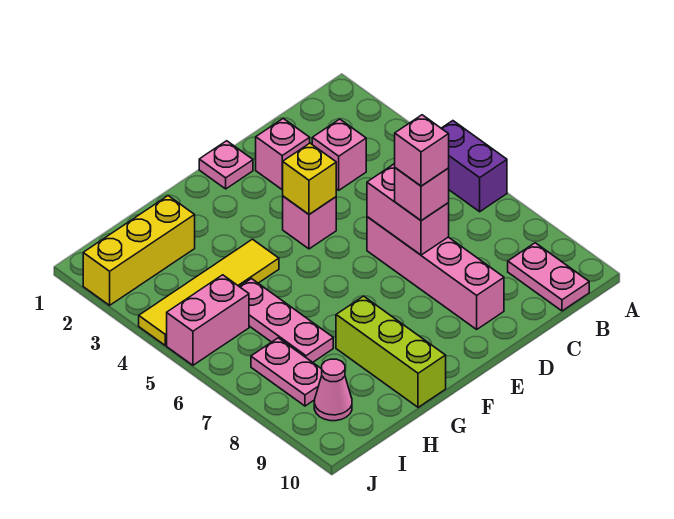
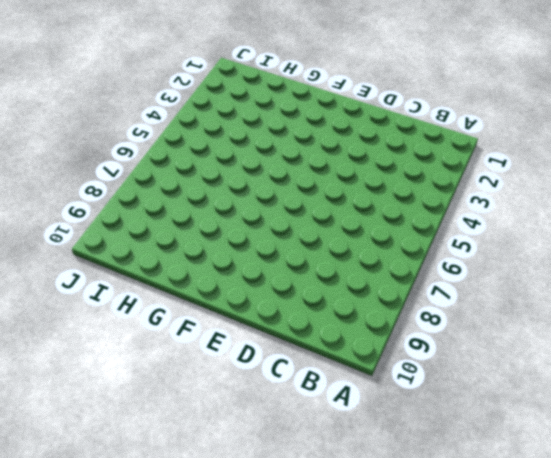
none -> purple brick A5:A6 level 1
none -> pink plate B9:B10 level 1
none -> pink brick C3 level 1

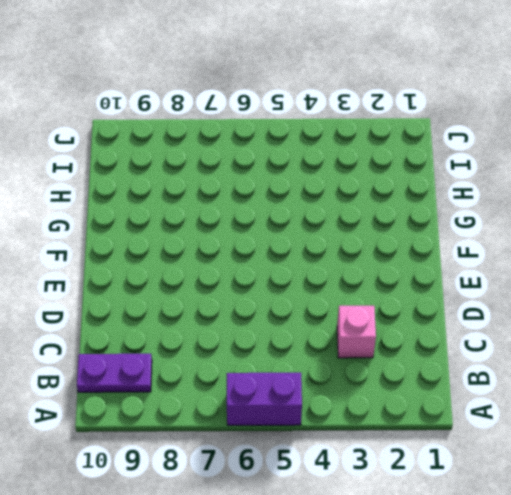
purple plate B9:B10 level 1 -> pink plate B9:B10 level 1
none -> pink brick D2 level 1
none -> pink brick D6:D9 level 1
none -> pink plate E1 level 1

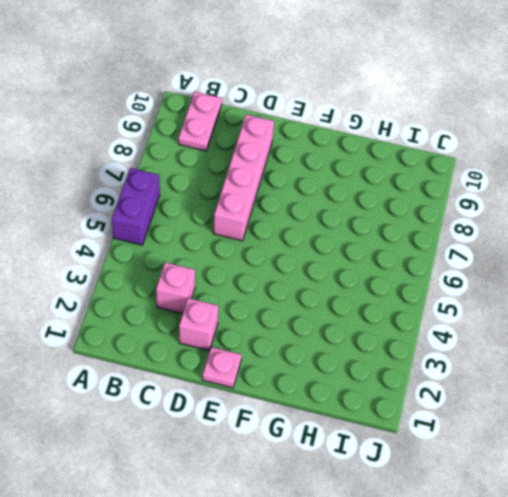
none -> pink brick E4 level 1
none -> yellow tile G4:J4 level 1
none -> lime brick G8:G10 level 1

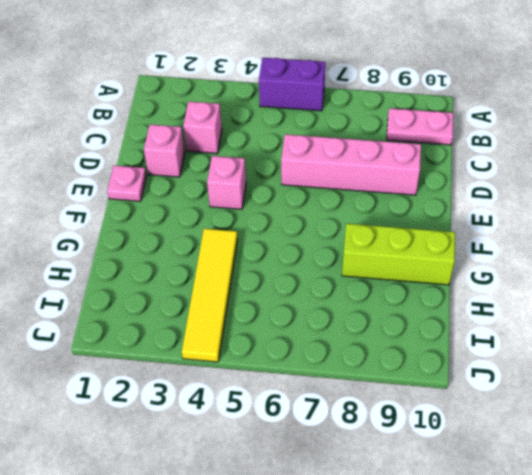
none -> yellow brick H2:J2 level 1
none -> pink plate H5:H7 level 1
none -> pink brick I5:J5 level 1

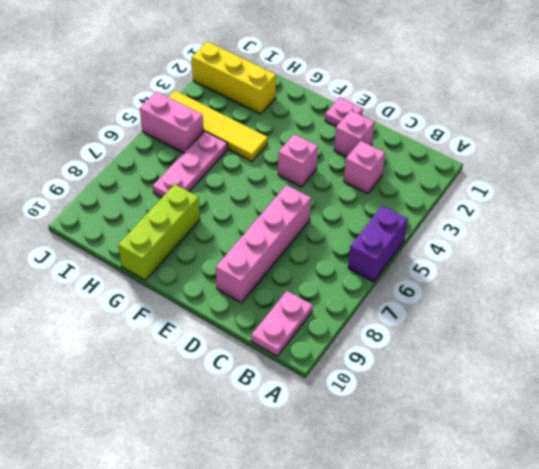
none -> pink plate I7:I8 level 1
none -> pink cone I9 level 1
none -> pink brick D6:D7 level 2

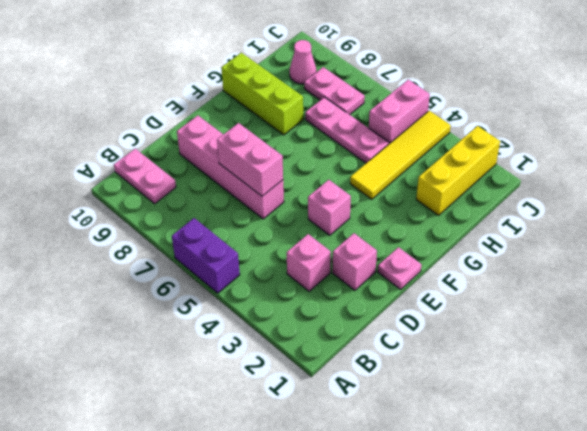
none -> yellow brick E4 level 2
none -> pink brick D7 level 3
none -> pink brick D7 level 4

